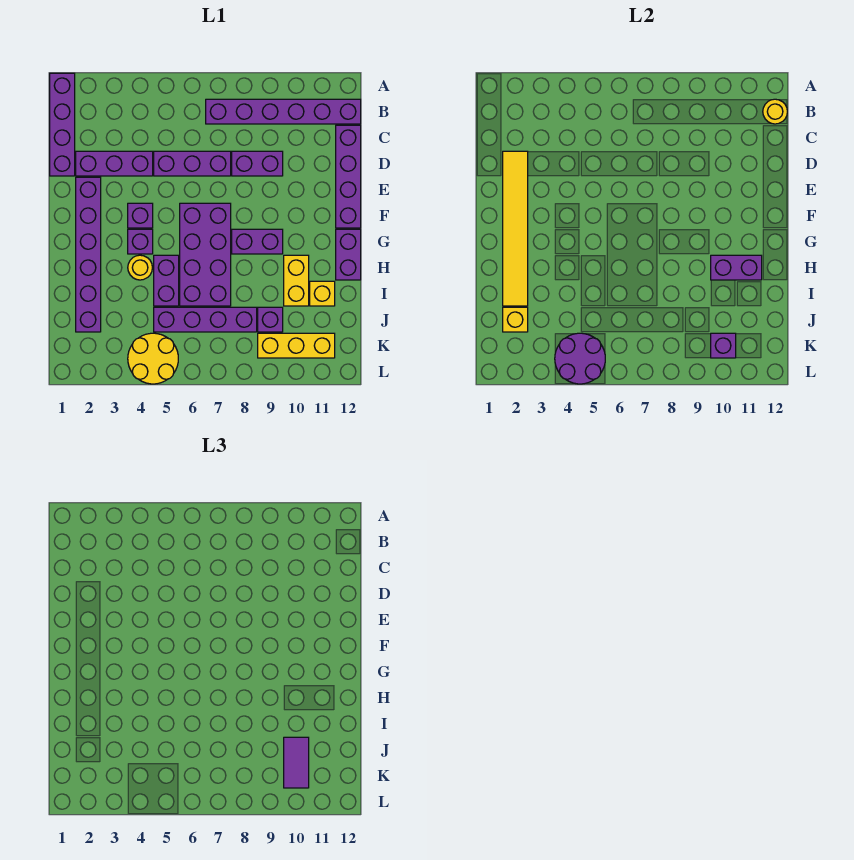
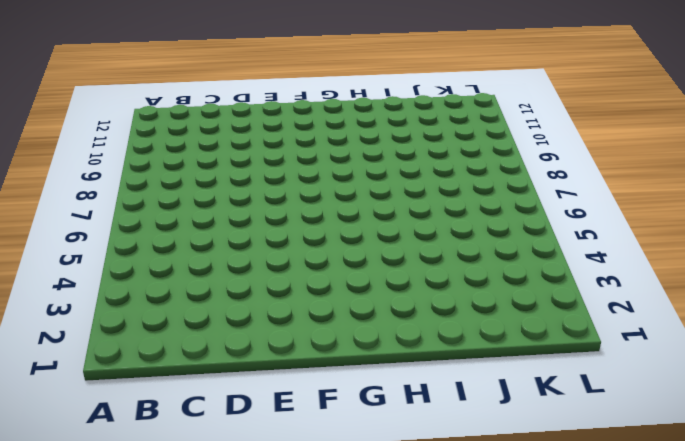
none -> purple brick A1:D1 level 1
none -> purple brick B7:B12 level 1
none -> purple brick C12:F12 level 1

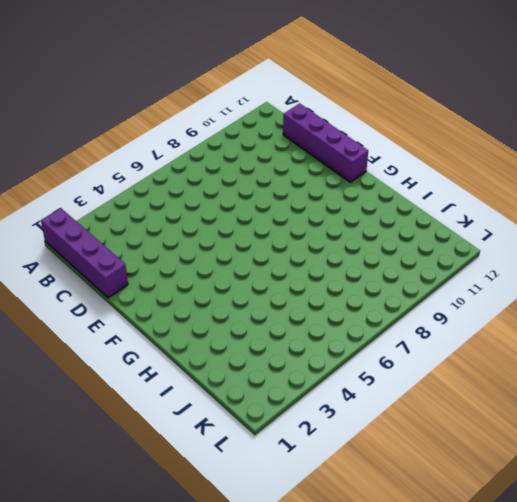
none -> purple brick B7:B12 level 1
none -> purple brick D2:D4 level 1
none -> purple brick D5:D7 level 1

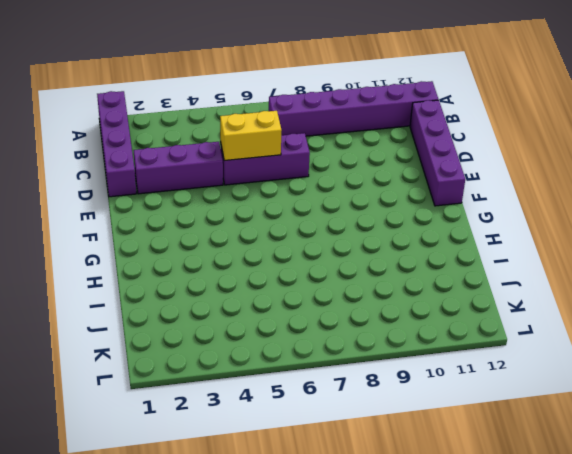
yellow brick D5:D6 level 2 -> yellow brick H10:I10 level 1
none -> purple brick D8:D9 level 1
none -> purple brick E2:J2 level 1
none -> purple brick F4 level 1

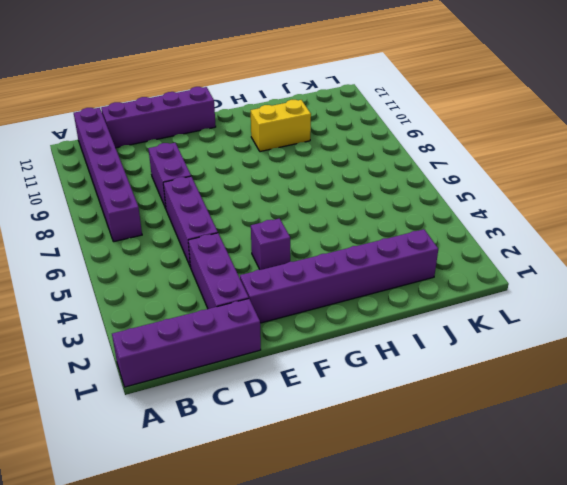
none -> purple brick F6:I7 level 1
none -> purple brick G4 level 1
none -> purple brick G8:G9 level 1

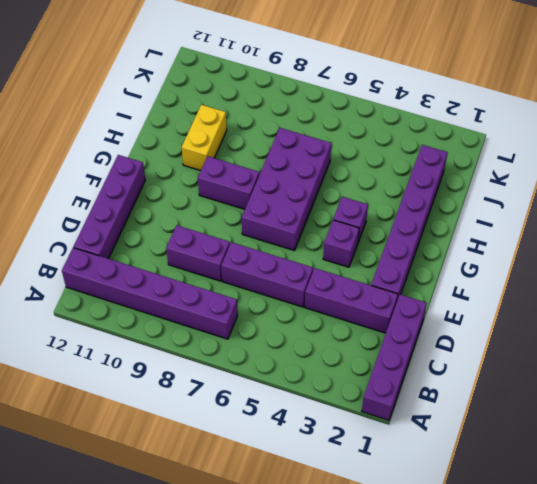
none -> purple brick G12:H12 level 1
none -> yellow round brick H4 level 1
none -> purple brick H5:I5 level 1

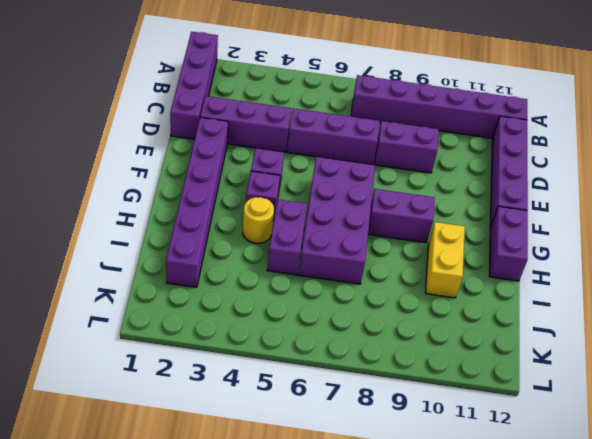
none -> yellow brick I11 level 1
none -> purple brick J5:J8 level 1
none -> purple brick J9 level 1

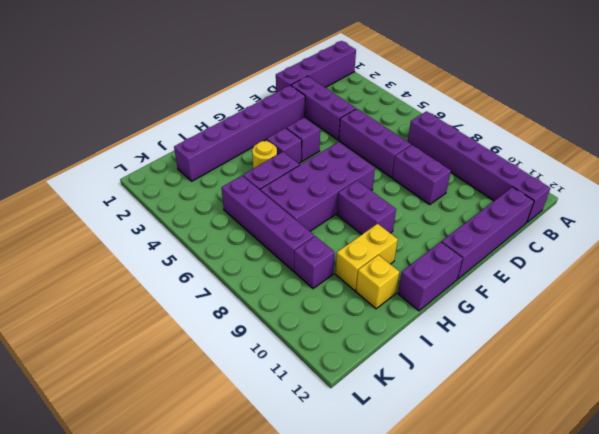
none -> yellow round brick K4:L5 level 1
none -> yellow brick K9:K11 level 1
none -> yellow round brick B12 level 2

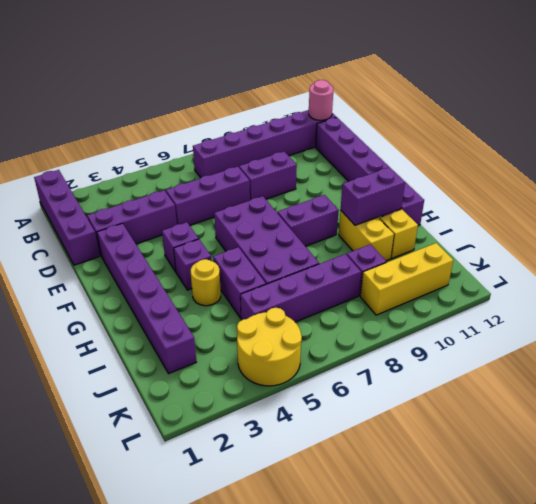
pink round brick B12 level 2 -> yellow round brick B12 level 2
none -> yellow tile D2:I2 level 2
none -> yellow brick J2 level 2
none -> purple round brick K4:L5 level 2

